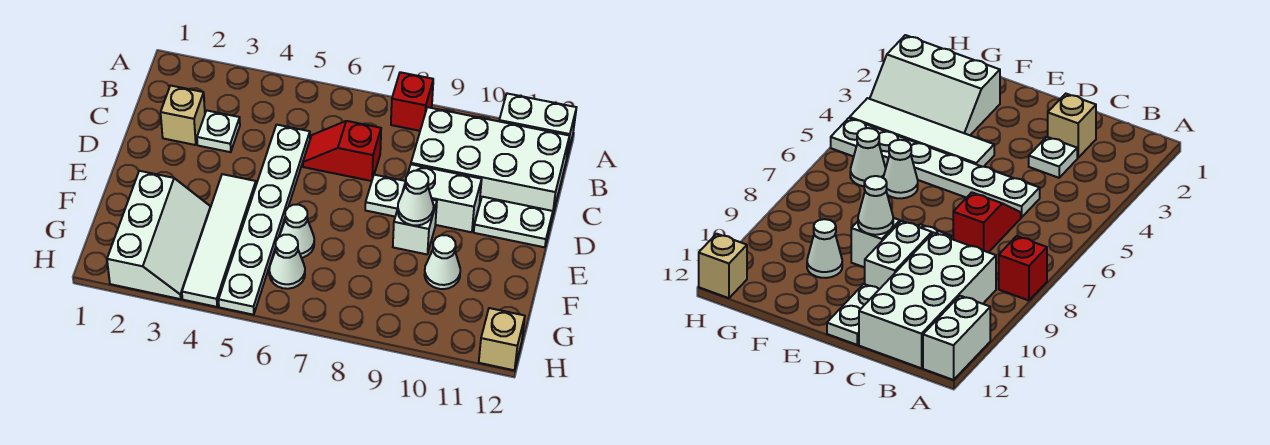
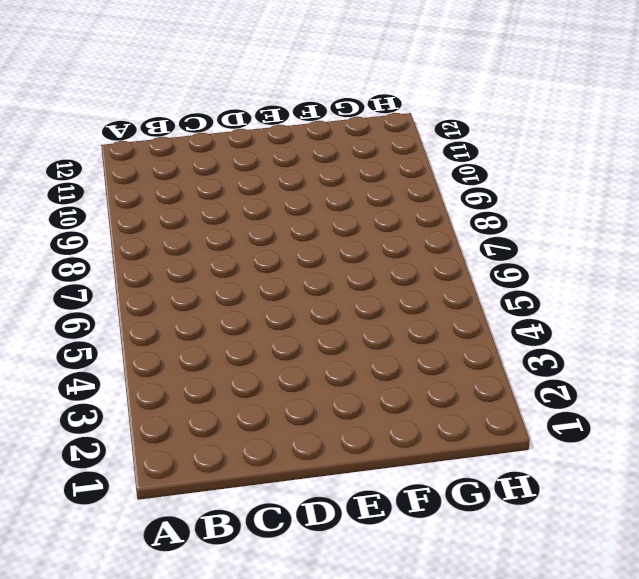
none -> red brick A8 level 1
none -> white brick A11:A12 level 1
none -> white brick B9:C12 level 1

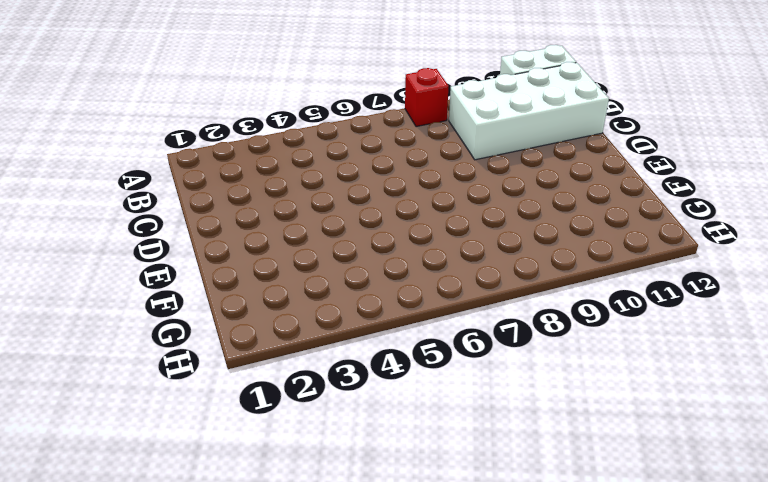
none -> tan brick C2 level 1
none -> white plate C3 level 1
none -> white plate C5:H5 level 1

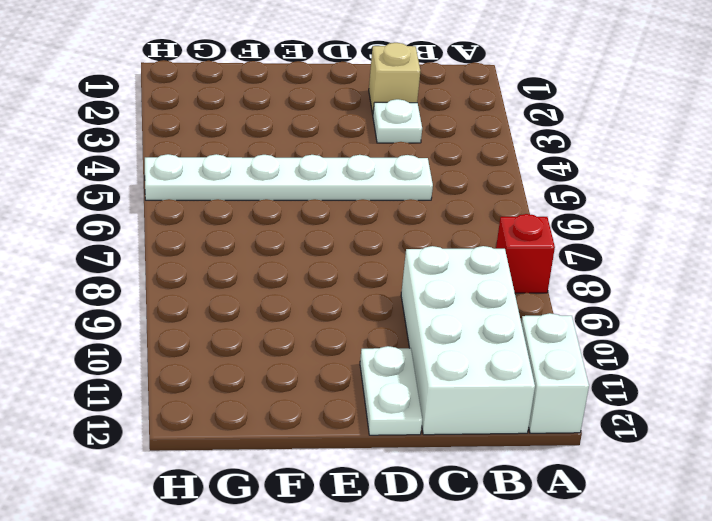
none -> red slope C6:C7 level 1 top 7
none -> white plate D8 level 1
none -> white brick D9:D10 level 1

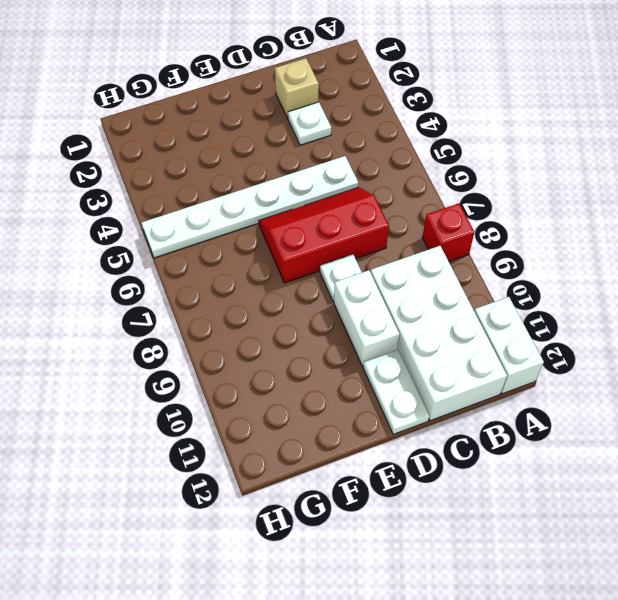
red slope C6:E7 level 1 top 7 -> red slope C6:C7 level 1 top 7
none -> white tile E4:H4 level 1
none -> white brick E9 level 1
none -> white slope F2:H3 level 1 top 2

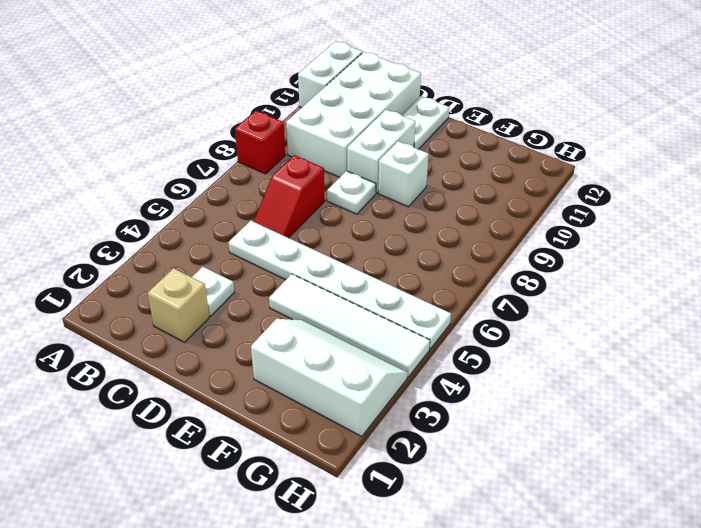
none -> white cone F6 level 1
none -> white cone F10 level 1
none -> white cone G6 level 1

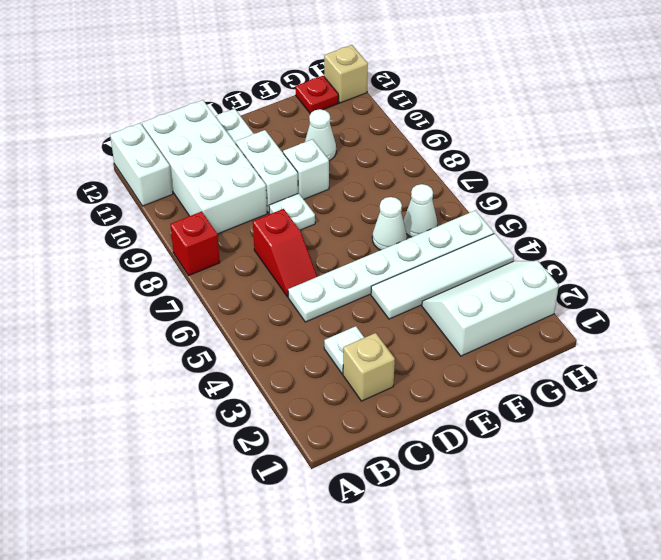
red plate G12 level 1 -> none
none -> white cone E9 level 2

